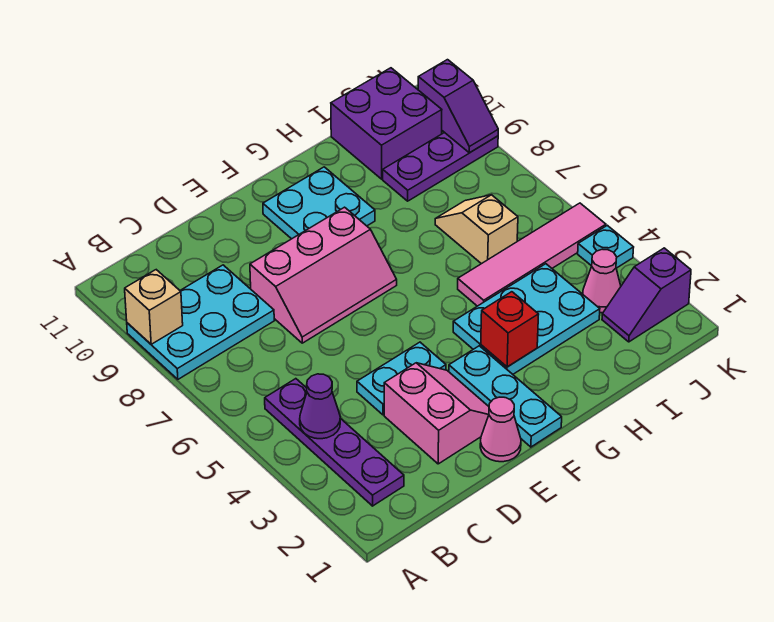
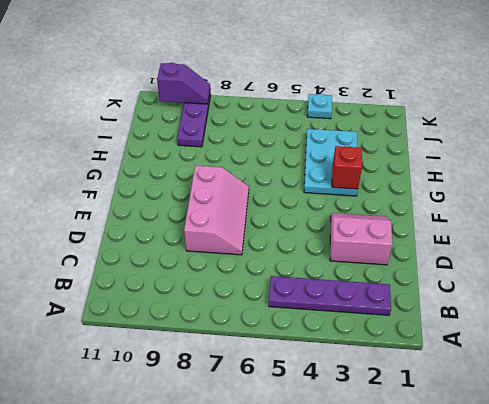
none -> cyan plate A8:C9 level 1
none -> cyan plate D4:E4 level 1
none -> pink cone E1 level 1

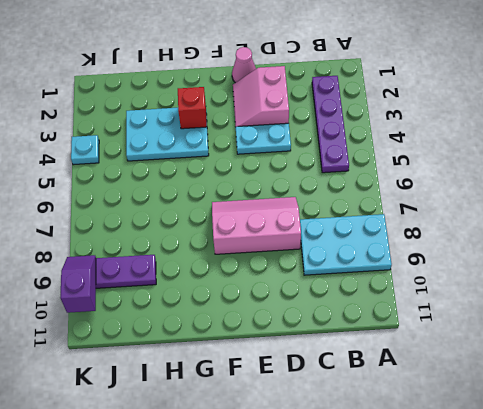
none -> cyan plate F1:F3 level 1
none -> cyan plate F9:G10 level 1
none -> pink tile H5:K5 level 1

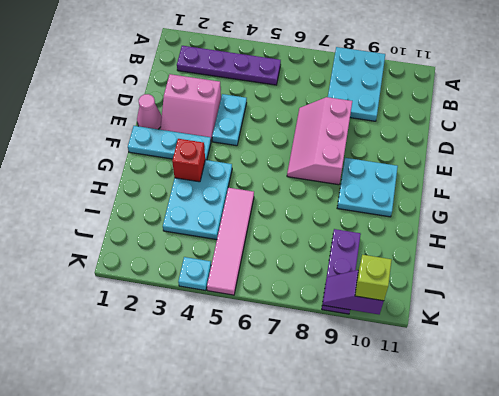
lime brick K10 level 3 -> none
none -> tan slope I6:I7 level 1 top 6
none -> purple brick I10:J11 level 1
none -> purple slope J2:K2 level 1 top K

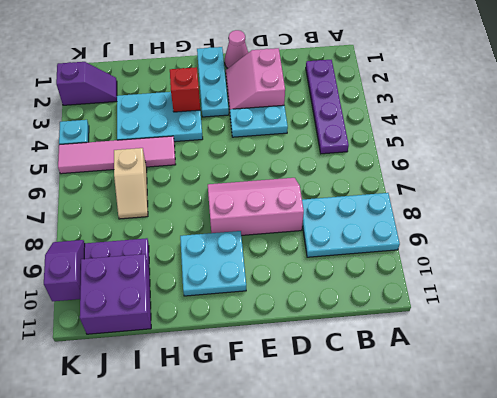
none -> pink cone J3 level 1
none -> tan brick A9 level 2
none -> purple cone B4 level 2

